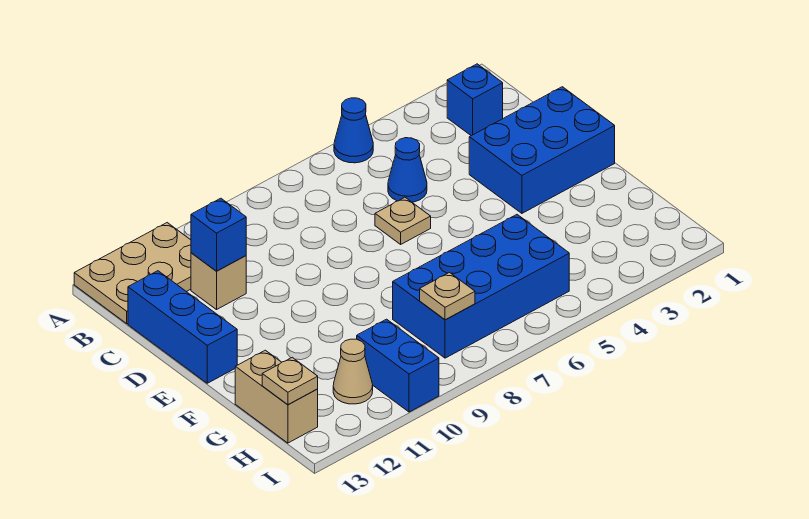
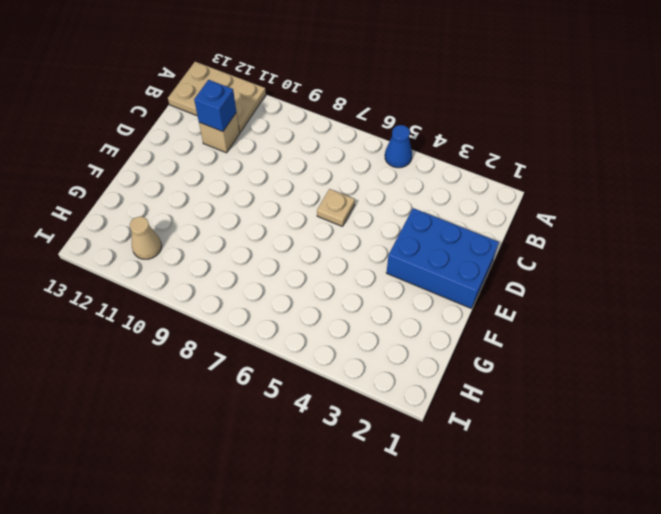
none -> blue brick B2 level 1
none -> blue cone C5 level 1
none -> blue brick C13:E13 level 1

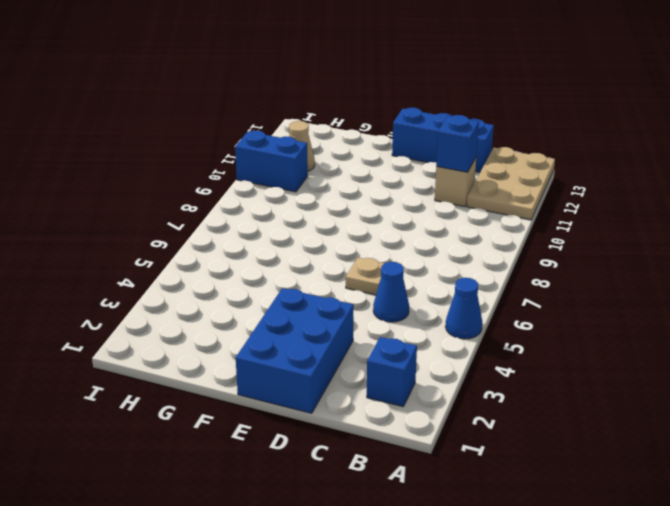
none -> blue brick G5:H8 level 1
none -> tan brick G13:H13 level 1
none -> tan plate H8 level 2

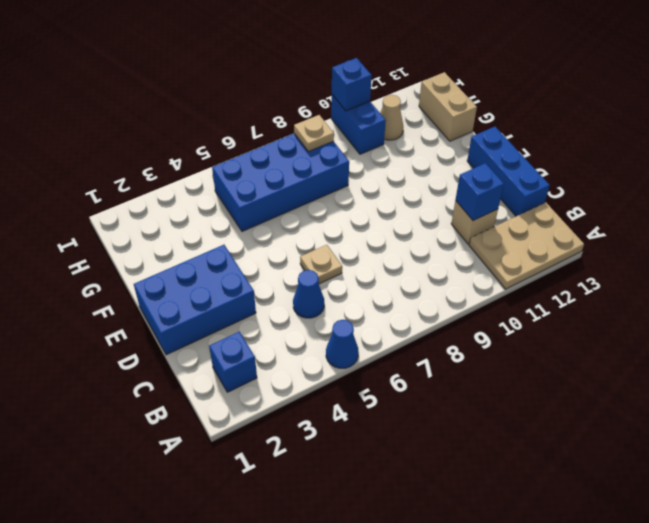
blue brick I10 level 2 -> none
none -> tan plate H13 level 2

